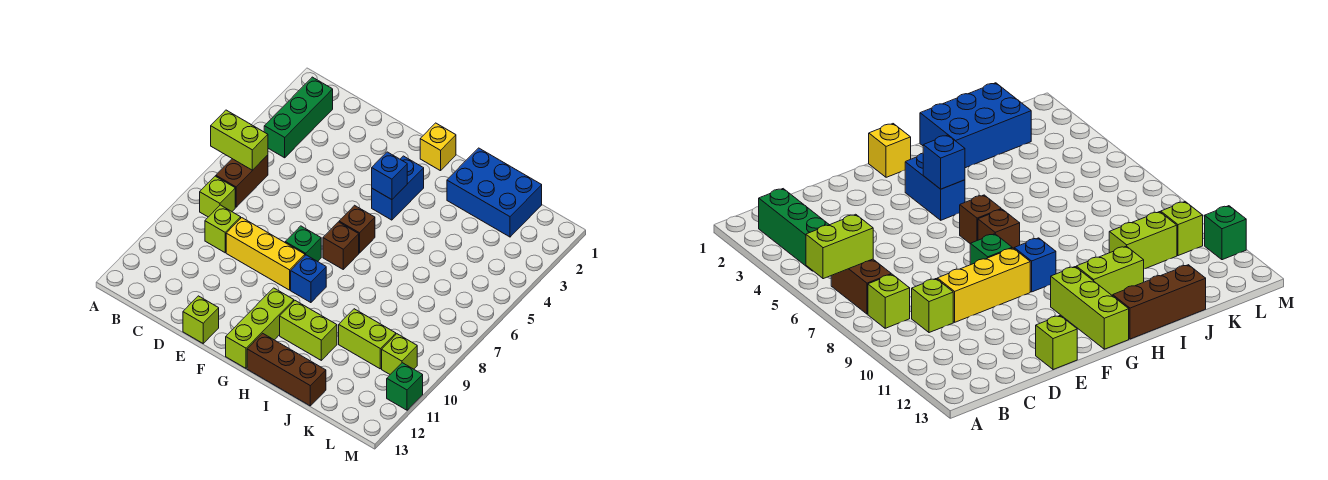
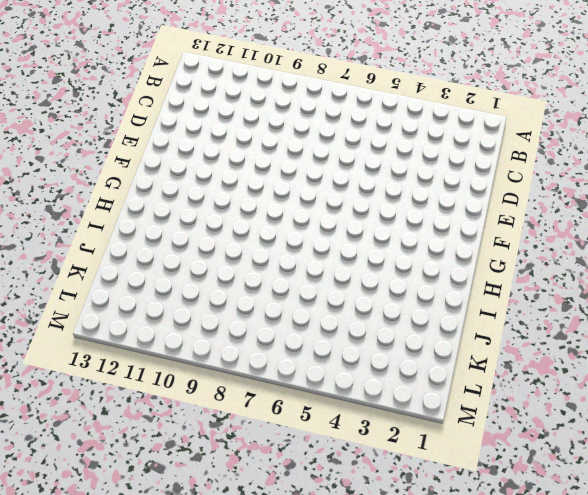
none -> green brick B2:B4 level 1
none -> brown brick B6:B7 level 1
none -> lime brick B8 level 1

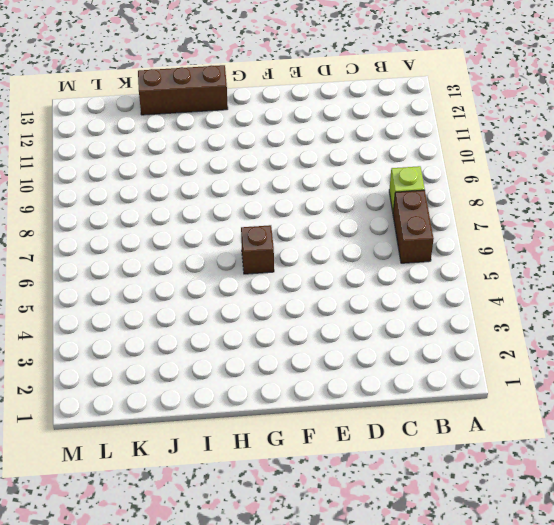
none -> green brick B2:B4 level 1
none -> lime brick C9 level 1
none -> yellow brick D9:F9 level 1

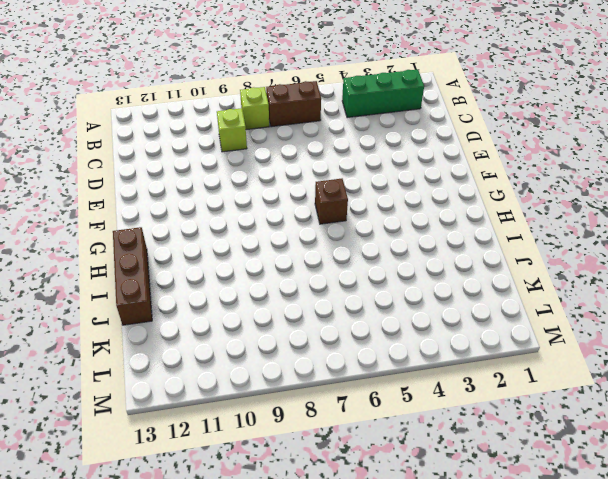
none -> yellow brick D9:F9 level 1
none -> lime brick E13 level 1
none -> green brick F8 level 1

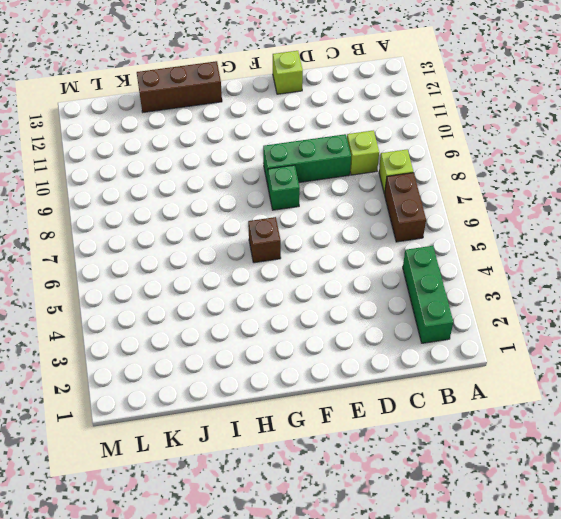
green brick D9:F9 level 1 -> yellow brick D9:F9 level 1
none -> yellow brick G1 level 1
none -> blue brick G3:G4 level 1
none -> brown brick G7 level 1

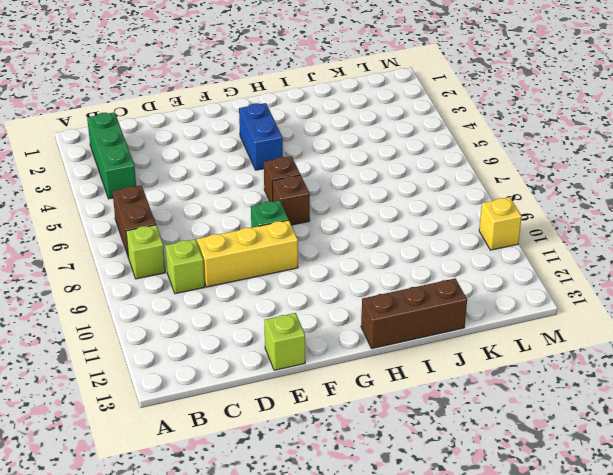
yellow brick M10 level 1 -> yellow brick G1 level 1
none -> blue brick G9 level 1
none -> lime brick G11:G13 level 1
none -> lime brick H11:I11 level 1

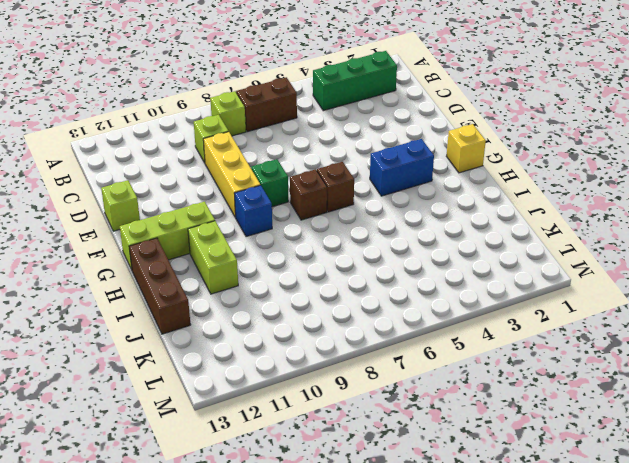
none -> blue brick I1:K2 level 1
none -> lime brick J10:K10 level 1
none -> lime brick L10 level 1

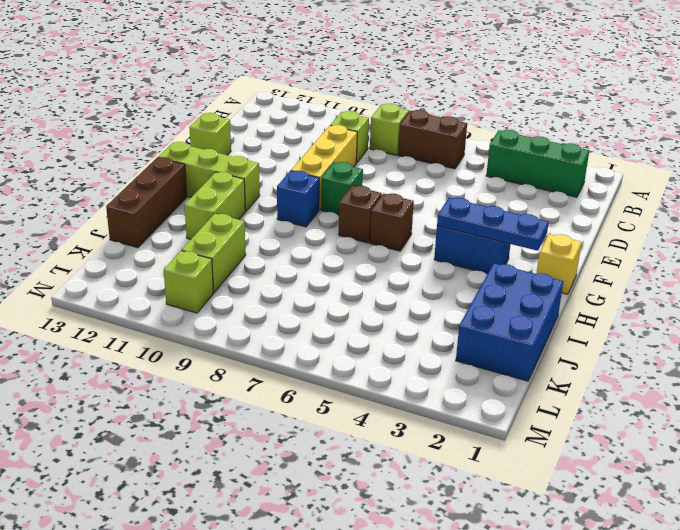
blue plate G2:G4 level 2 -> blue brick G4 level 2
none -> green brick M11 level 1
none -> lime brick A6:B6 level 2

